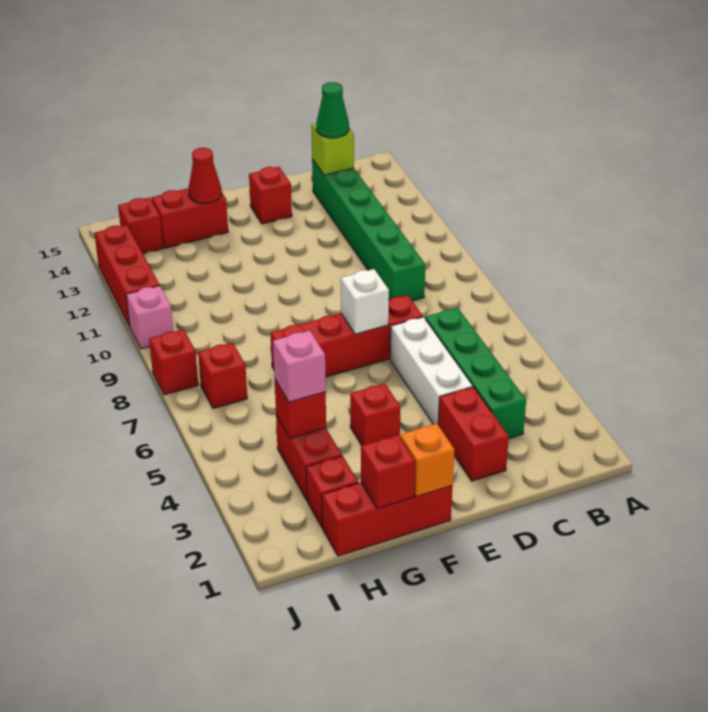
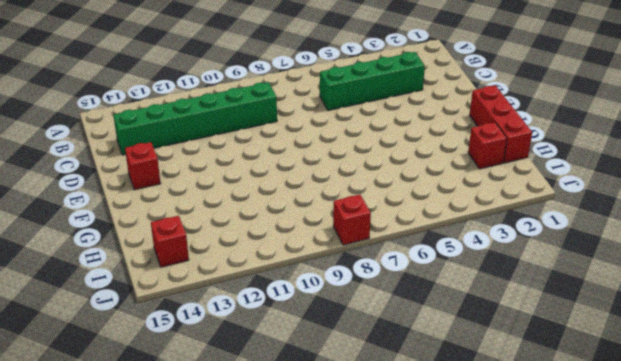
none -> red brick D2:D3 level 1
none -> white brick D4:D6 level 1
none -> red brick D7:G7 level 1

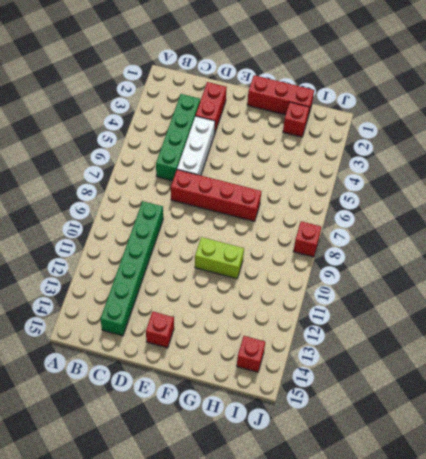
lime brick F10:G10 level 1 -> none
none -> red brick F4 level 1
none -> red brick G14:H14 level 1
none -> red brick H3:H4 level 1

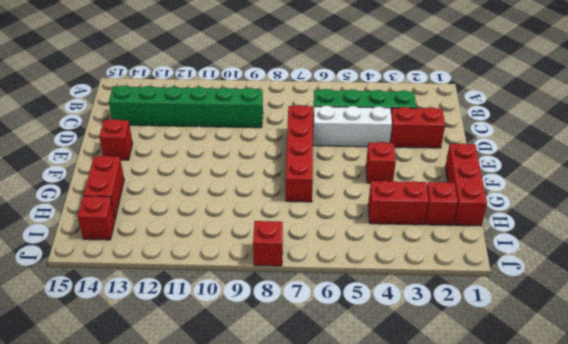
none -> red brick I7 level 1
none -> pink brick J10 level 1
none -> red brick J11:J13 level 1

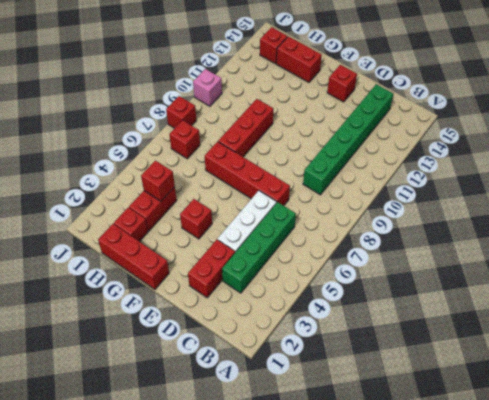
red brick G8:G10 level 1 -> red brick J11:J13 level 1
none -> lime brick C14 level 2
none -> white brick E7 level 2
none -> orange brick F1 level 2

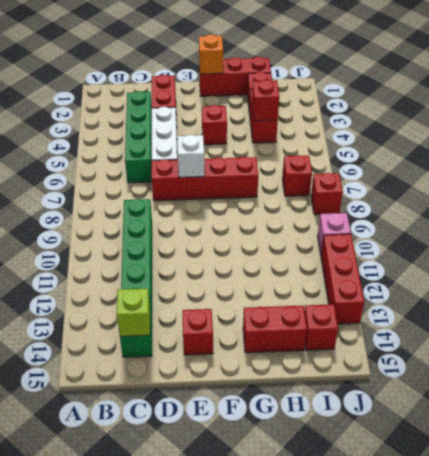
none -> red brick G1 level 2
none -> red cone G14 level 2
none -> green cone C14 level 3

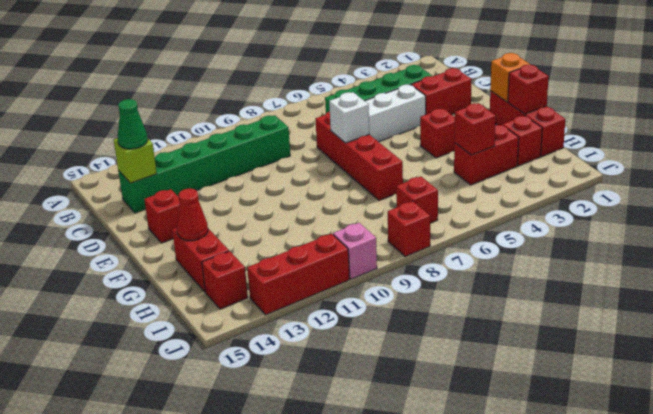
none -> pink brick H4 level 3

